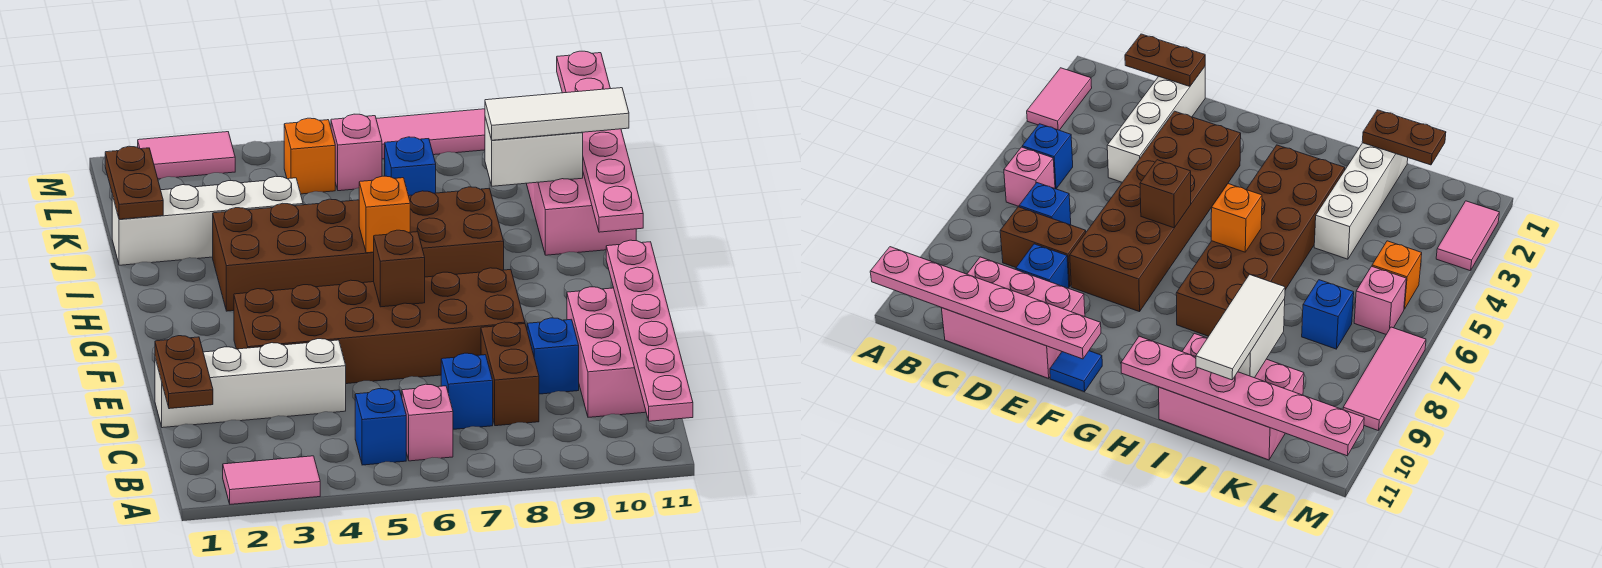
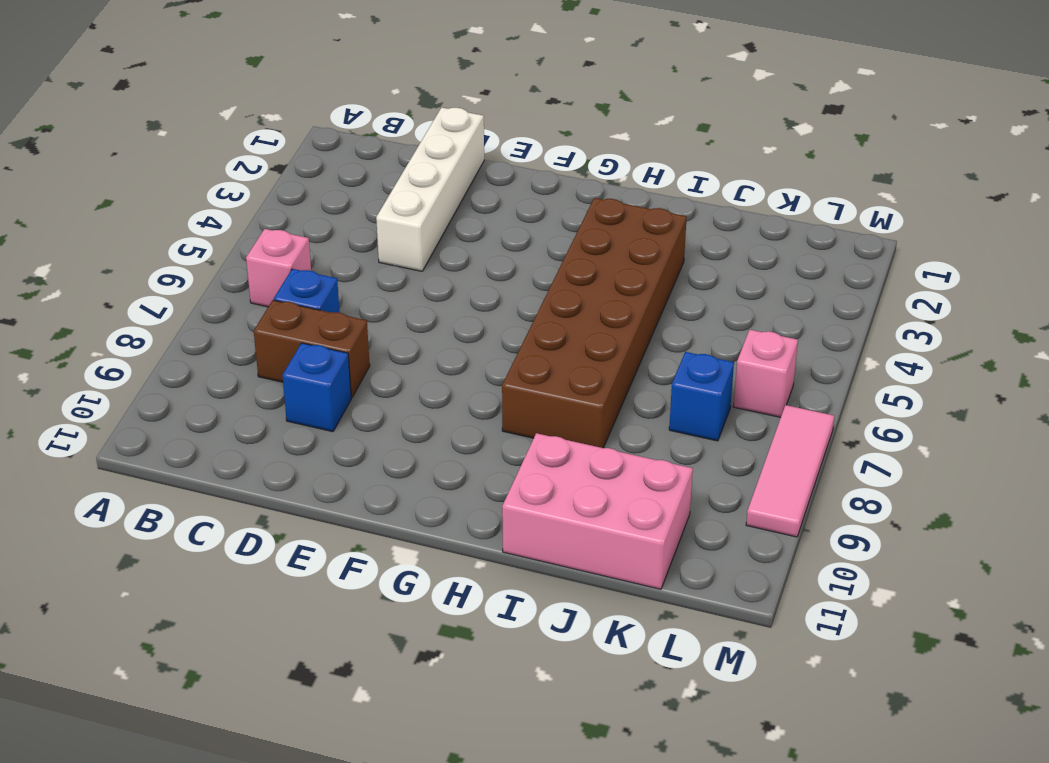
none -> pink tile A2:A3 level 1
none -> blue brick B5 level 1
none -> pink brick C10:E11 level 1

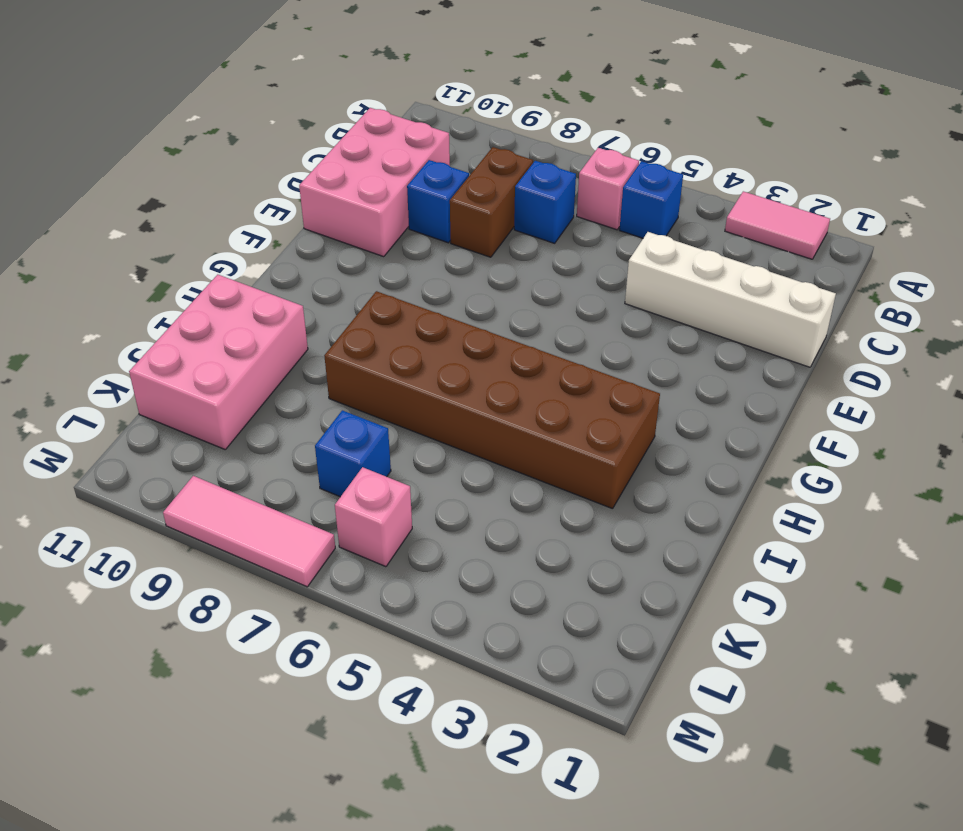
none -> brown brick E3:F8 level 1
none -> blue tile F11 level 1
none -> white brick J1:J4 level 1

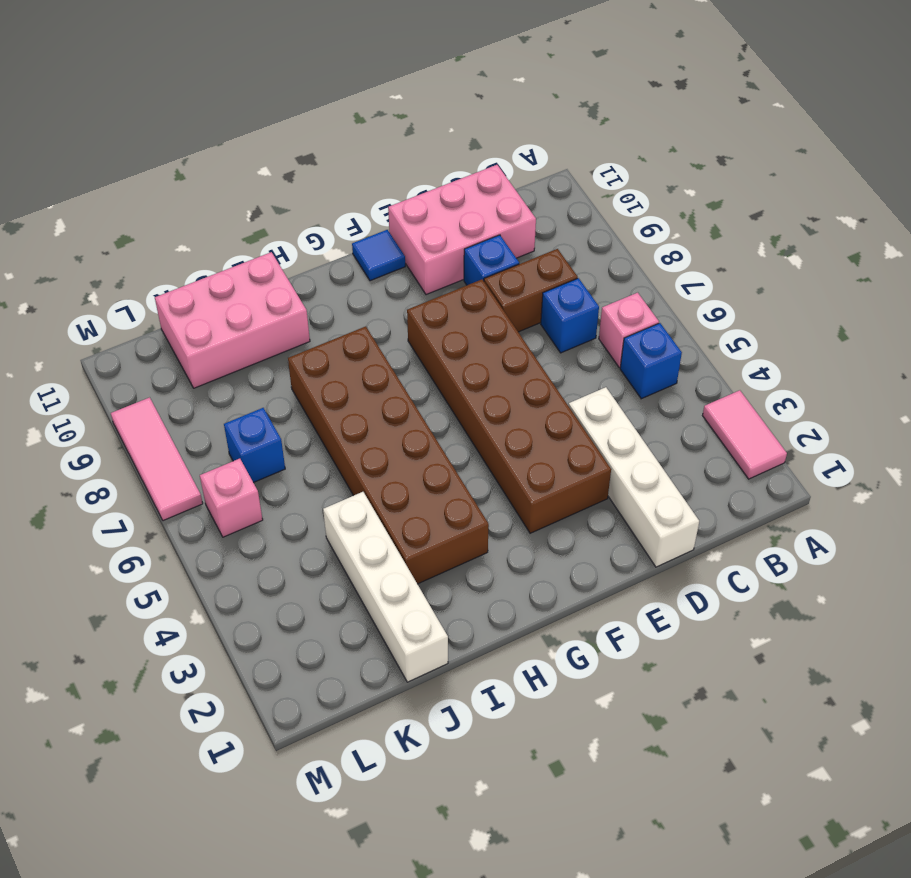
none -> orange brick L5 level 1
none -> pink tile M2:M3 level 1
none -> pink plate A11:F11 level 2

